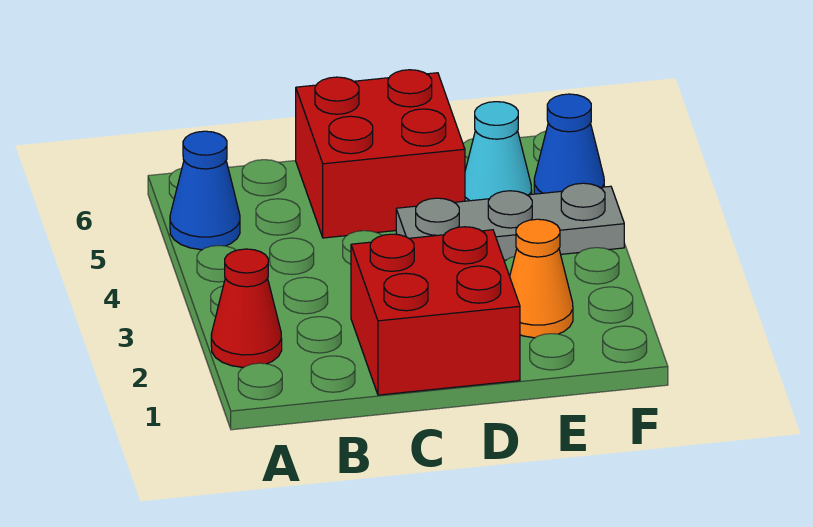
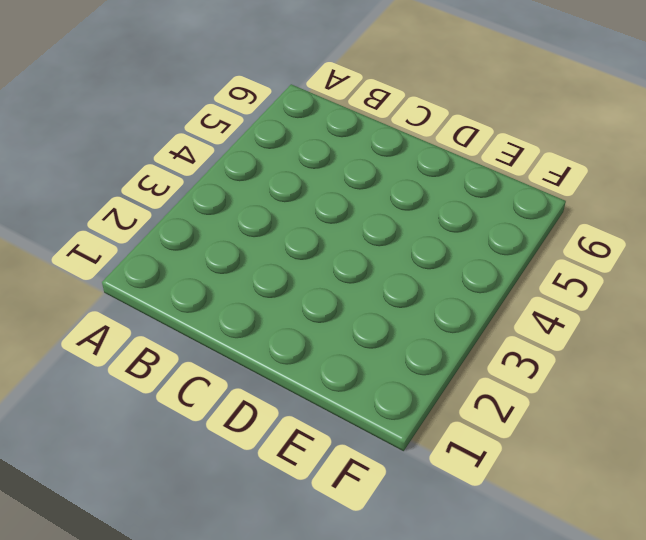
none -> red cone A2 level 1
none -> blue cone A5 level 1

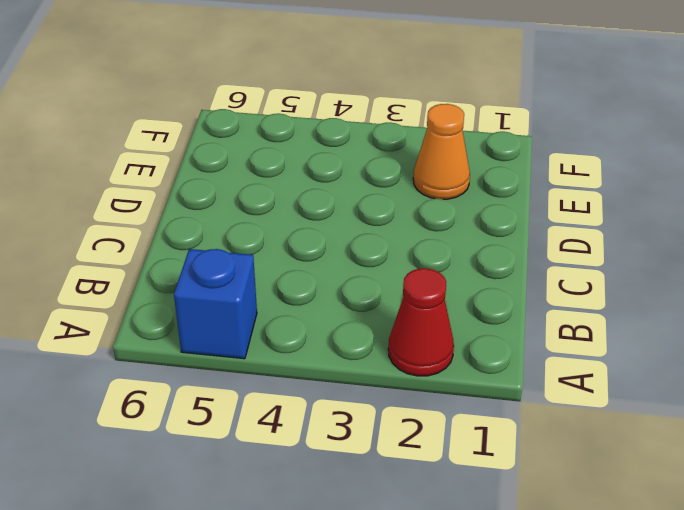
blue brick A5 level 1 -> blue cone A5 level 1
none -> red brick C1:D2 level 1
none -> red brick C5:D6 level 1

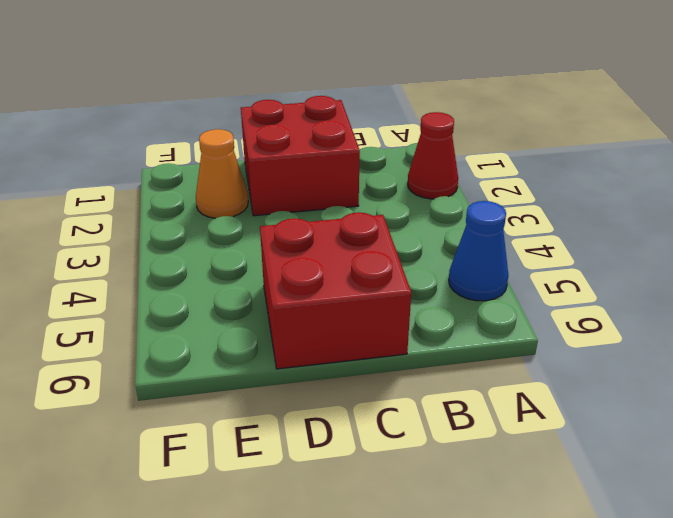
none -> grey plate D4:F4 level 1
none -> cyan cone E5 level 1

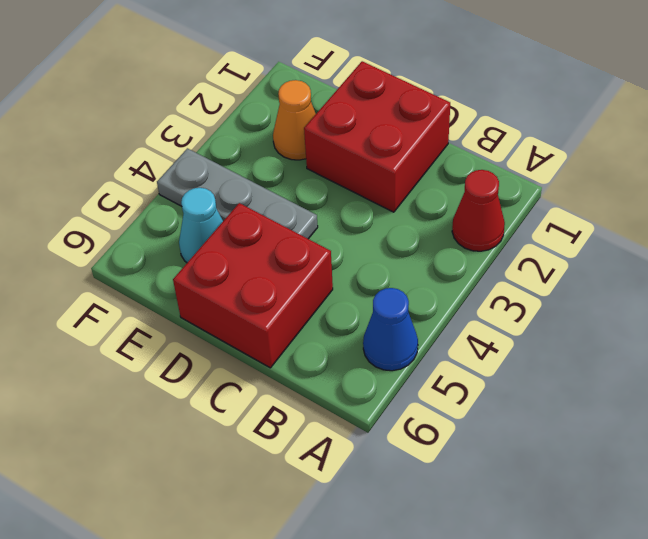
none -> blue cone F5 level 1

